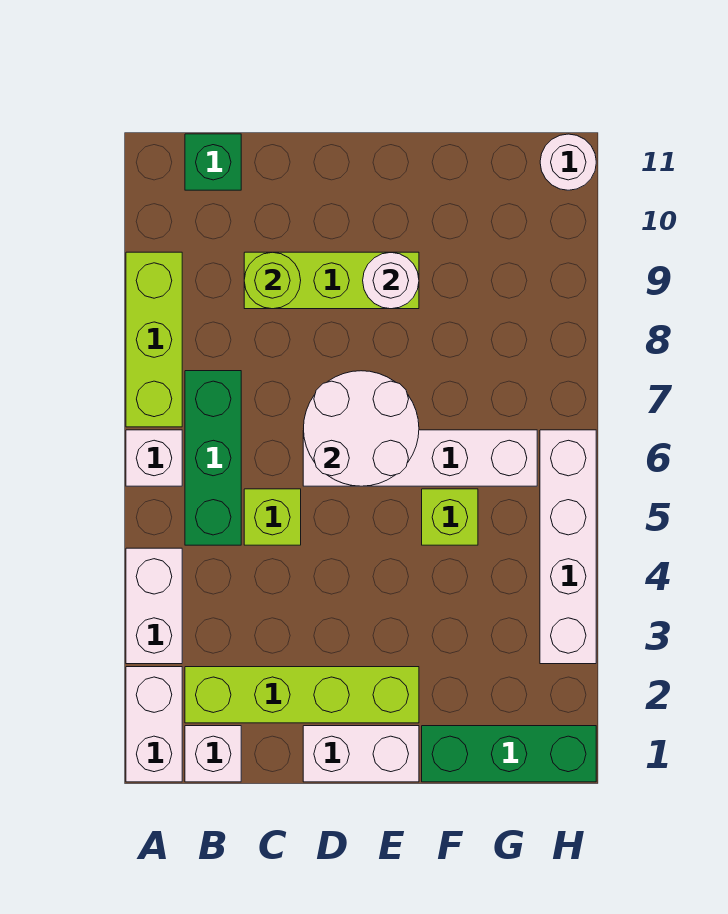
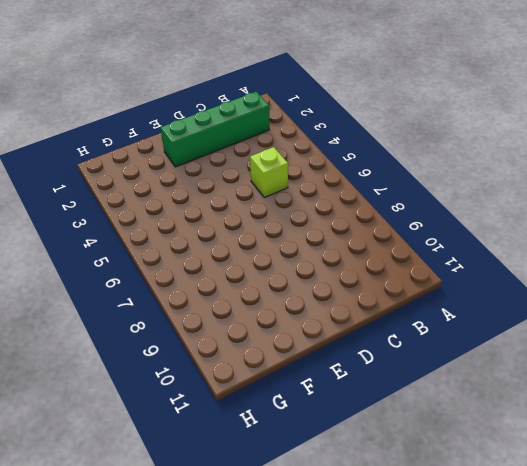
green brick B2:E2 level 1 -> lime brick B2:E2 level 1
none -> white brick A1:A2 level 1
none -> white brick A3:A4 level 1
none -> white brick A6 level 1

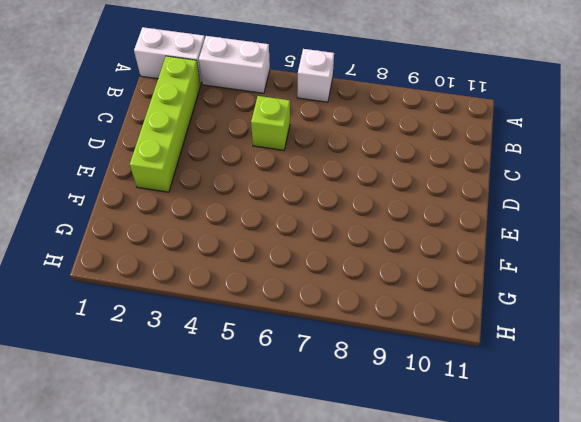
none -> lime brick A7:A9 level 1
none -> white brick B1 level 1
none -> green brick B5:B7 level 1

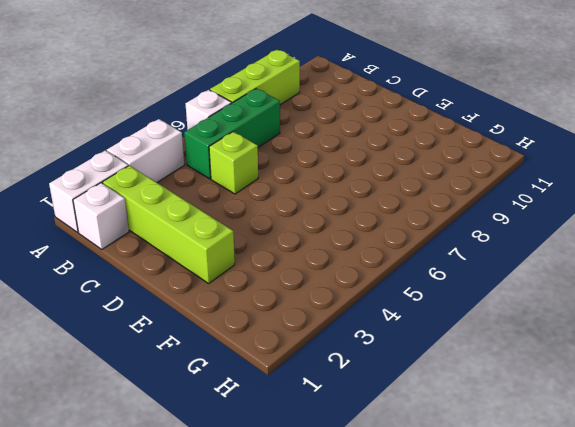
none -> green brick B11 level 1
none -> lime brick C9:E9 level 1
none -> white brick D1:E1 level 1

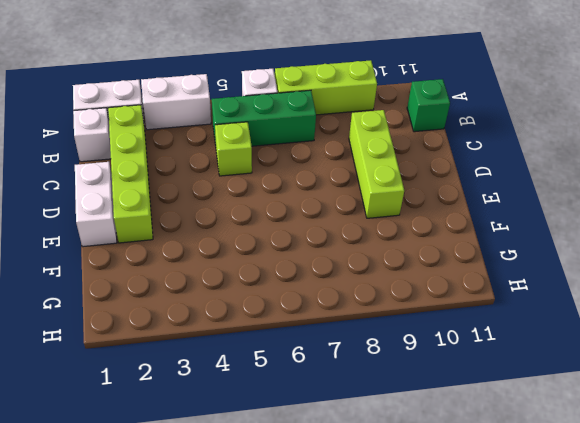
none -> white brick D6:G6 level 1
none -> green brick F1:H1 level 1
none -> lime brick F5 level 1

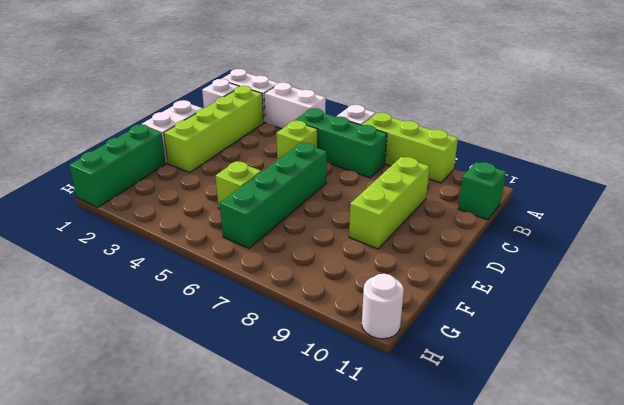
green brick D6:G6 level 1 -> white brick D6:G6 level 1
none -> white brick H3:H6 level 1
none -> lime round brick C9 level 2
none -> white round brick D6:E7 level 2

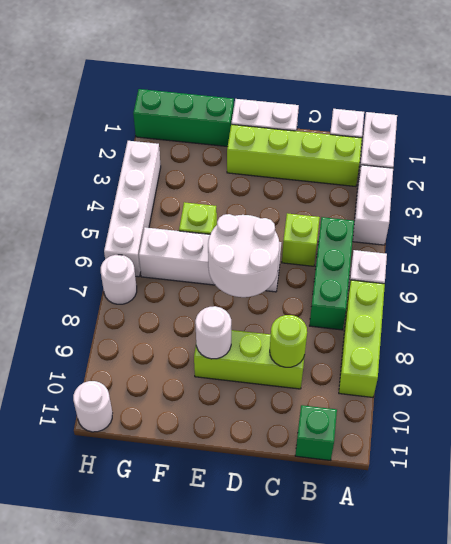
white round brick H7 level 1 -> none

